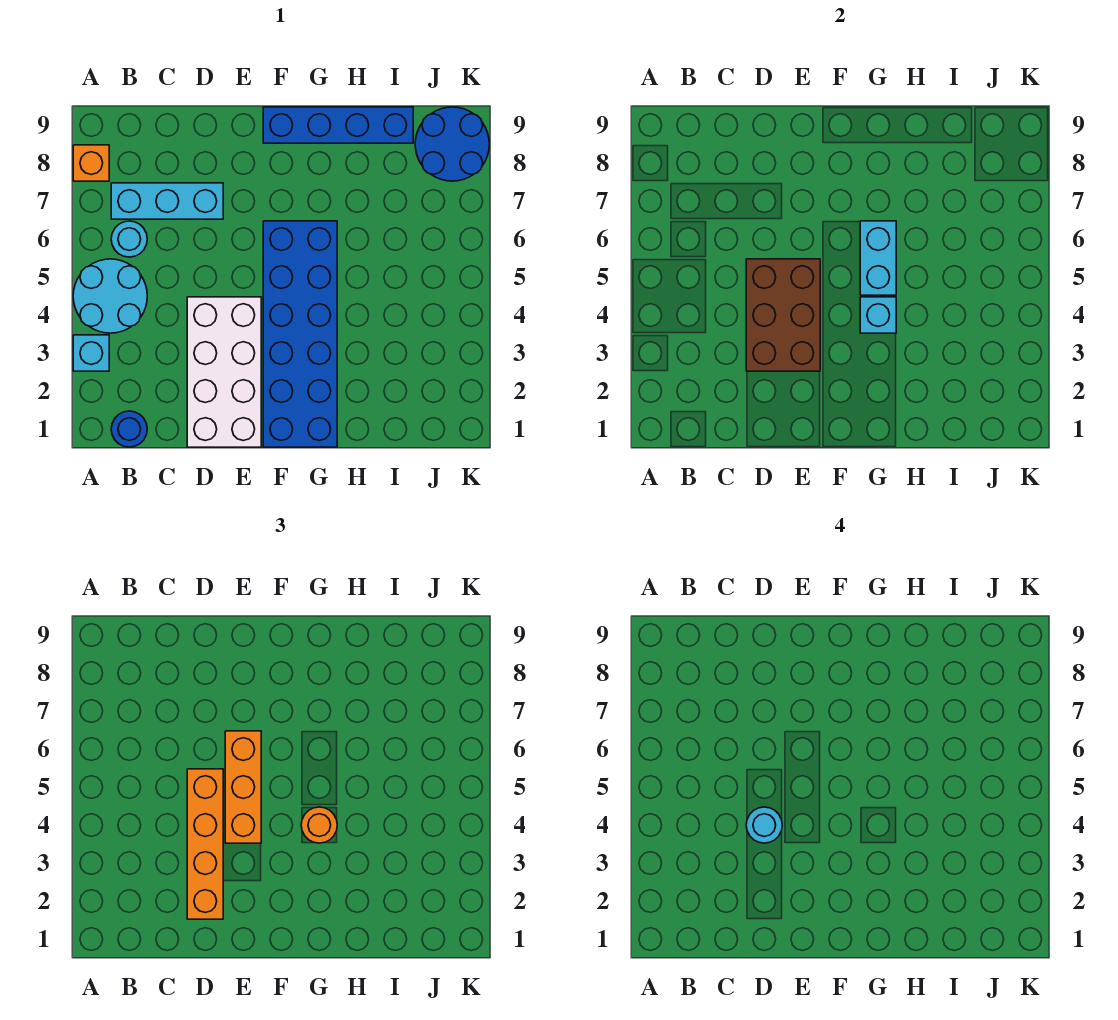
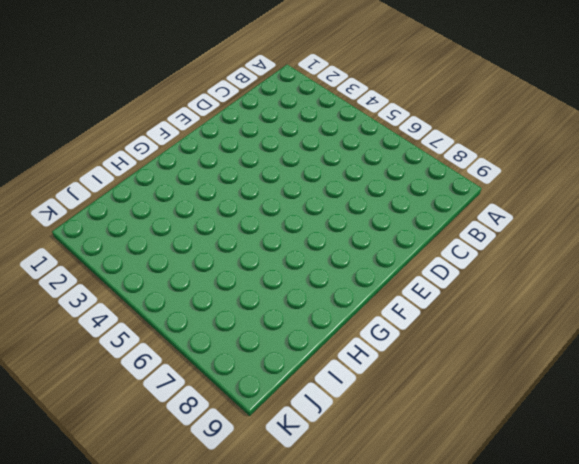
none -> cyan brick A3 level 1
none -> cyan round brick A4:B5 level 1
none -> orange brick A8 level 1

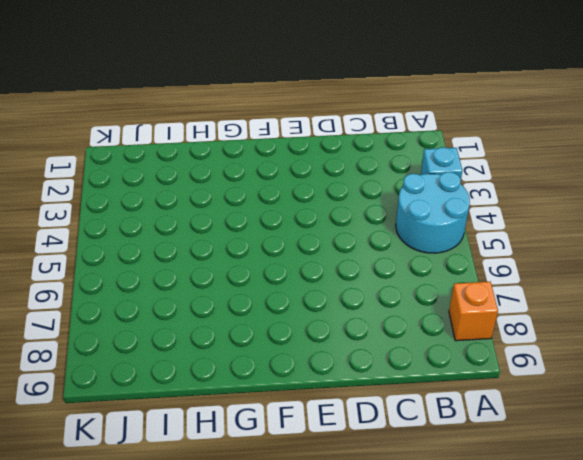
none -> blue round brick B1 level 1
none -> cyan round brick B6 level 1
none -> cyan brick B7:D7 level 1

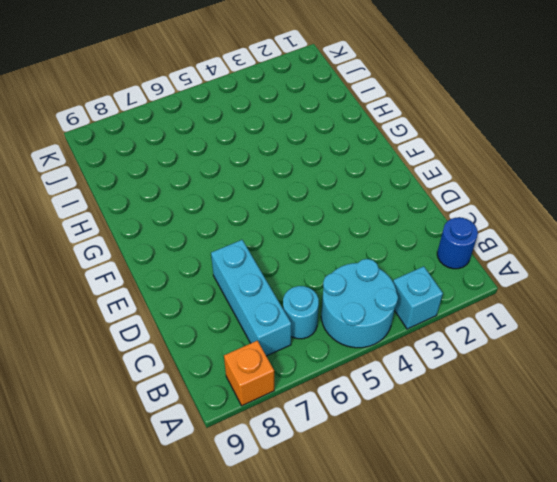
none -> white brick D1:E4 level 1
none -> blue brick F1:G6 level 1
none -> blue brick F9:I9 level 1

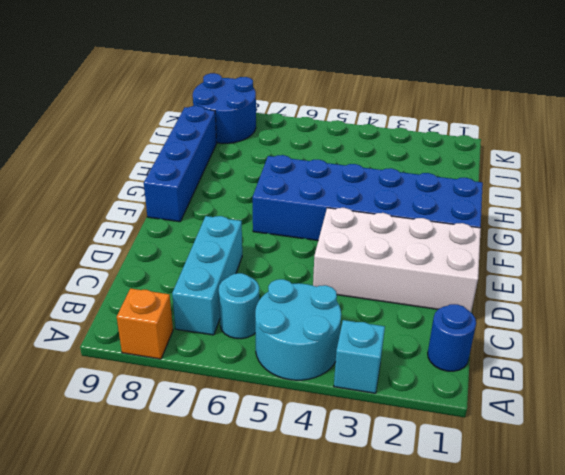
none -> brown brick D3:E5 level 2
none -> cyan brick G4 level 2
none -> cyan brick G5:G6 level 2

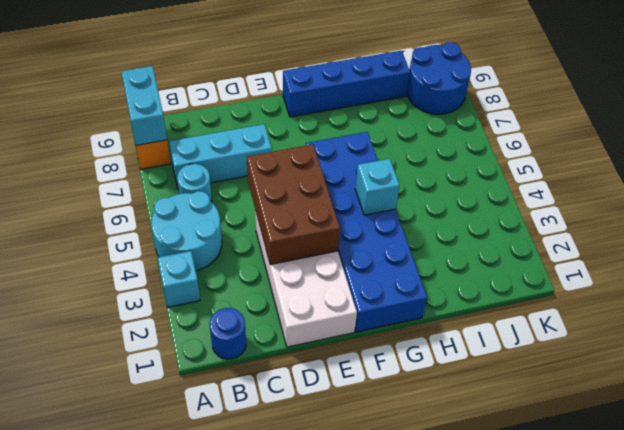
cyan brick A8:A9 level 2 -> cyan brick G5:G6 level 2
none -> orange brick D2:D5 level 3
none -> orange brick E4:E6 level 3
none -> orange round brick G4 level 3

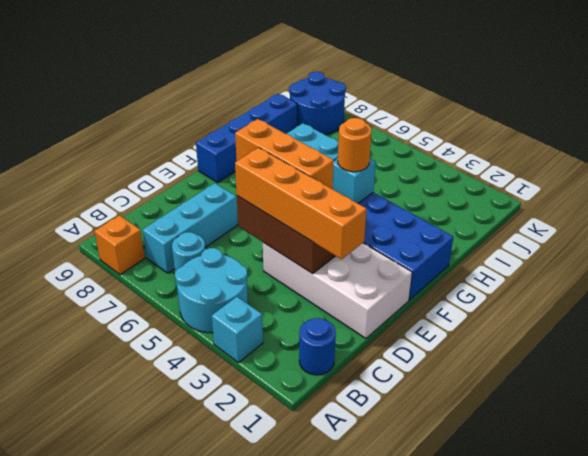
none -> cyan round brick D4 level 4

